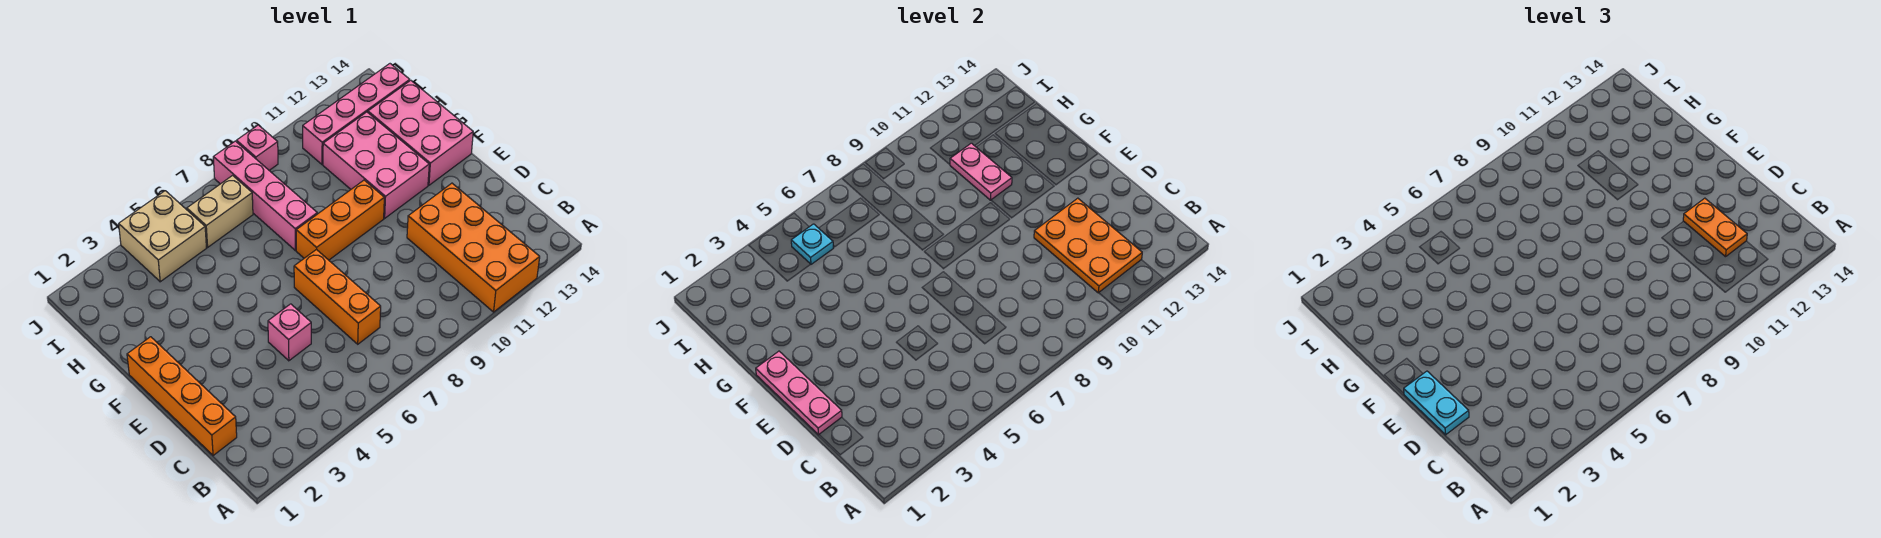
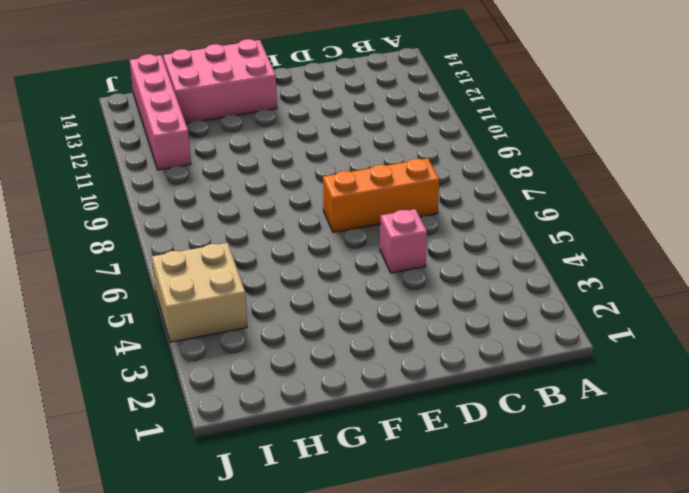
none -> orange brick A11:D12 level 1
none -> orange brick C1:F1 level 1
none -> orange brick F8:F10 level 1

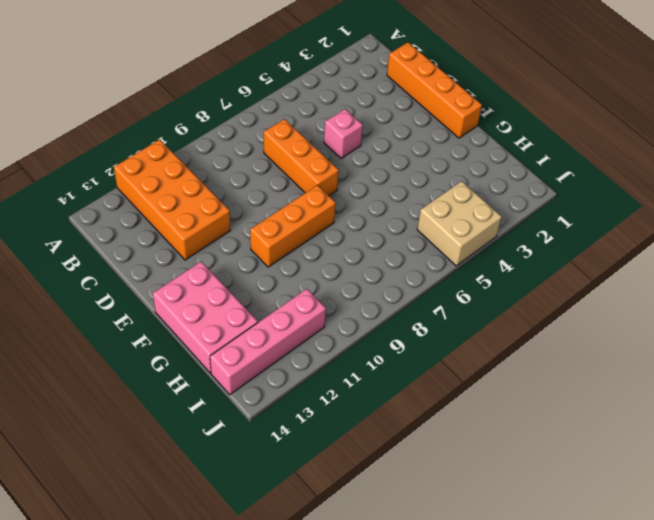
none -> pink brick F11:H12 level 1
none -> pink brick G8:J8 level 1
none -> tan brick I6:I7 level 1

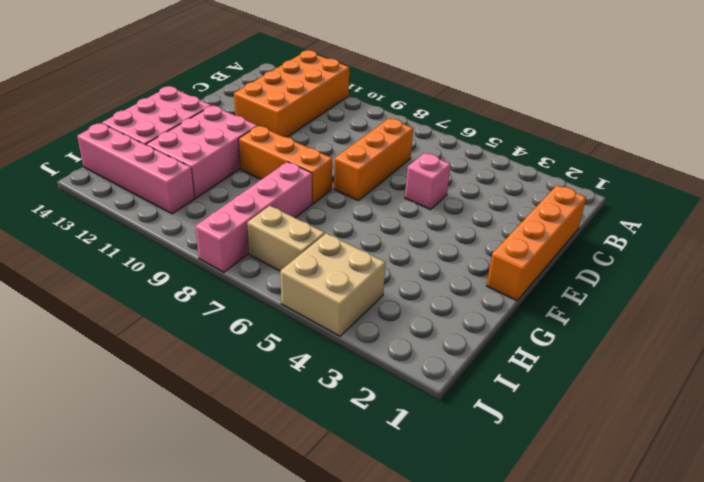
none -> pink brick J9 level 1
none -> orange plate B11:D12 level 2
none -> pink plate D1:F1 level 2

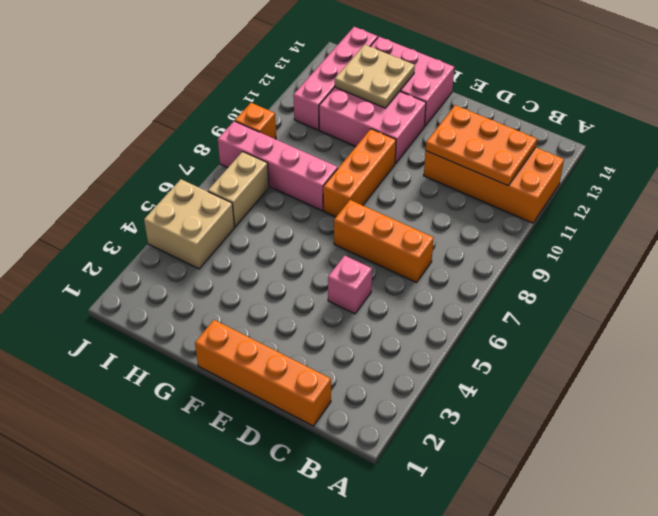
tan plate G12:H13 level 2 -> none
orange brick J9 level 1 -> pink brick J9 level 1
none -> pink plate D1:F1 level 2
none -> pink plate G11:H11 level 2
none -> cyan plate I5 level 2

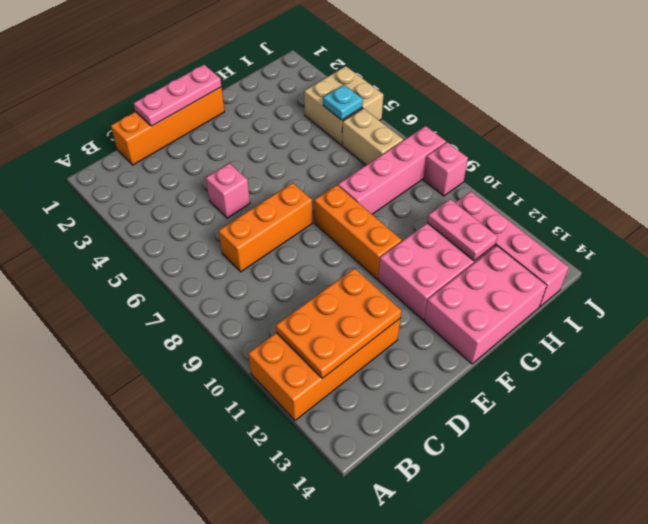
pink plate H11:H12 level 2 -> pink plate G11:H11 level 2
none -> orange plate C12:D12 level 3
none -> cyan plate D1:E1 level 3

